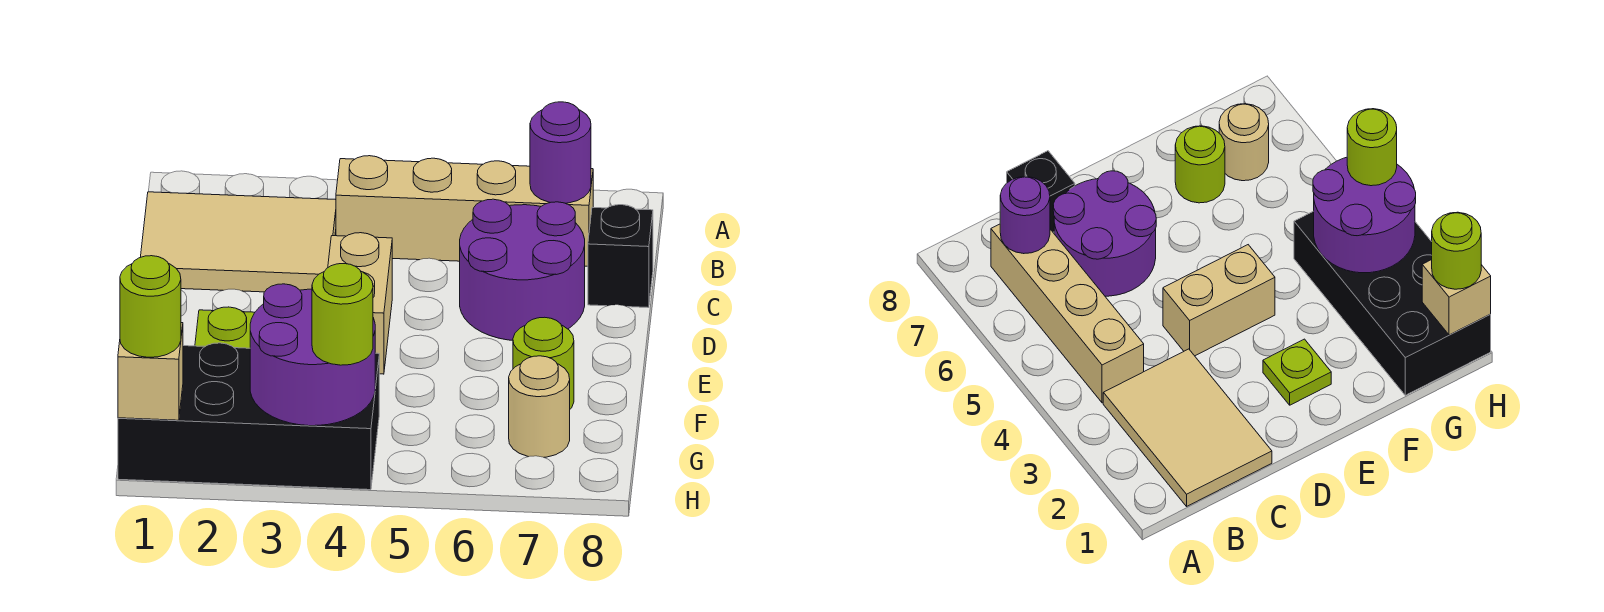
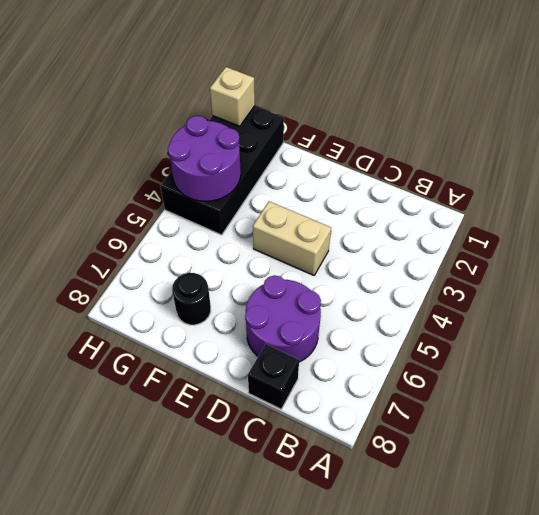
black round brick F7 level 1 -> lime round brick F7 level 1
none -> tan tile B1:C3 level 1
none -> tan brick B4:B7 level 1
none -> lime plate E2 level 1

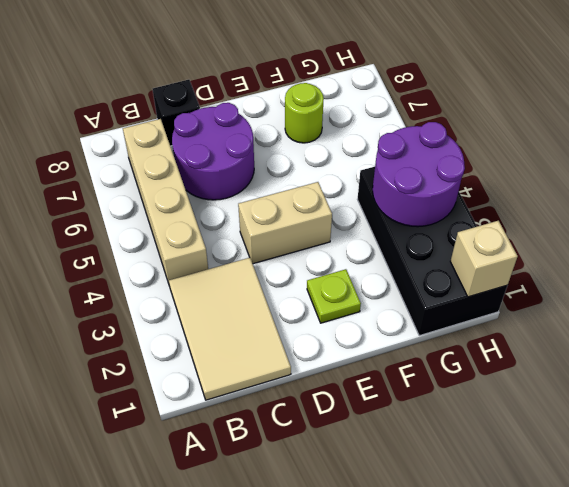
none -> tan round brick G7 level 1
none -> purple round brick B7 level 2
none -> lime round brick H1 level 3

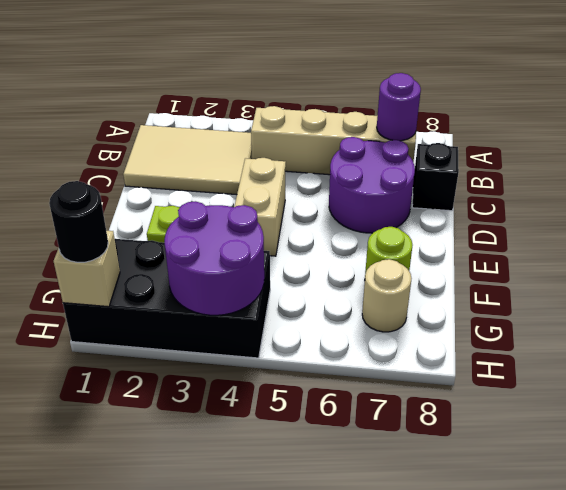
black round brick H1 level 3 -> lime round brick H1 level 3
none -> lime round brick H4 level 3

